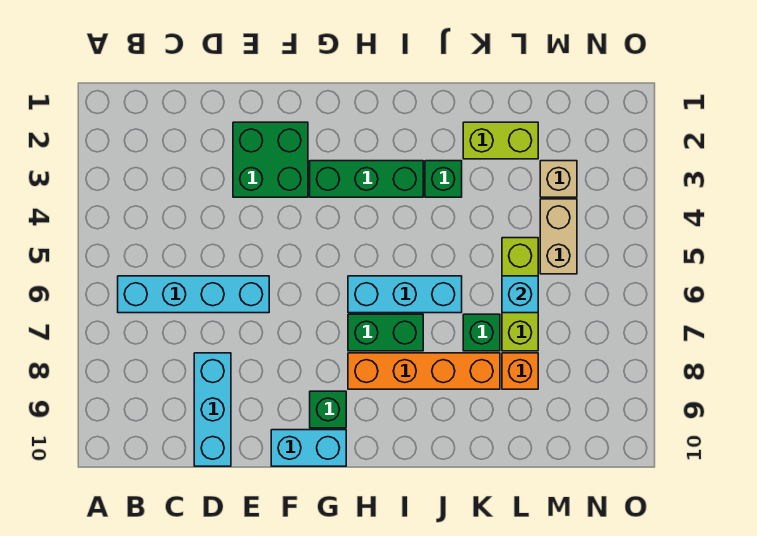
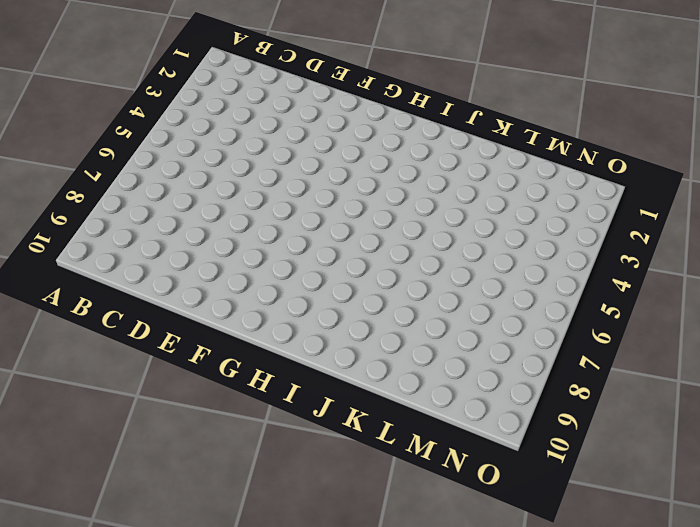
none -> cyan brick B6:E6 level 1
none -> cyan brick D8:D10 level 1
none -> green brick E2:F3 level 1

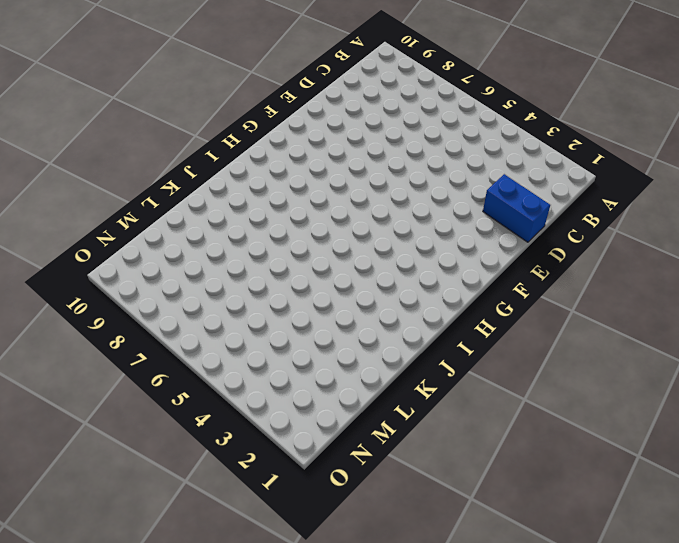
blue brick D1:D2 level 1 -> none
none -> cyan brick B6:E6 level 1
none -> cyan brick D8:D10 level 1
none -> green brick E2:F3 level 1

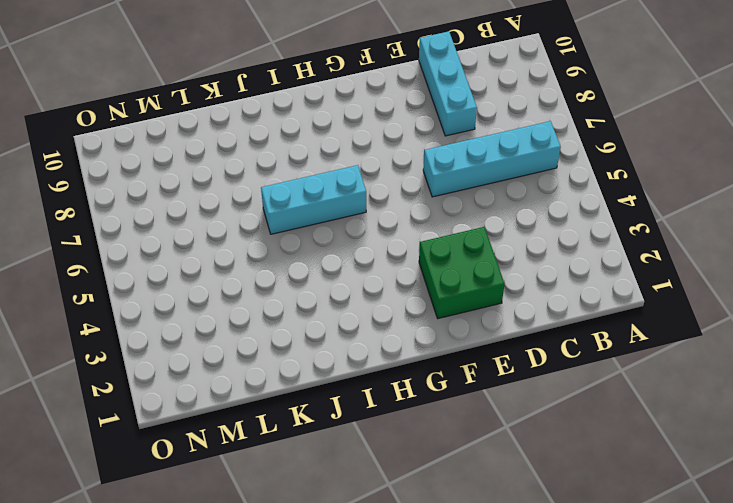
none -> cyan brick F10:G10 level 1
none -> green brick G3:I3 level 1
none -> green brick G9 level 1

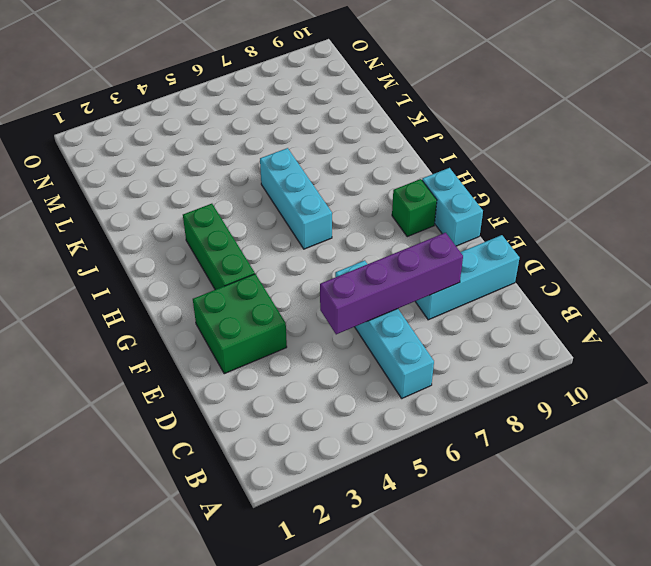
purple brick D5:D8 level 2 -> none
none -> green brick H7:I7 level 1
none -> orange brick H8:K8 level 1
none -> green brick J3 level 1

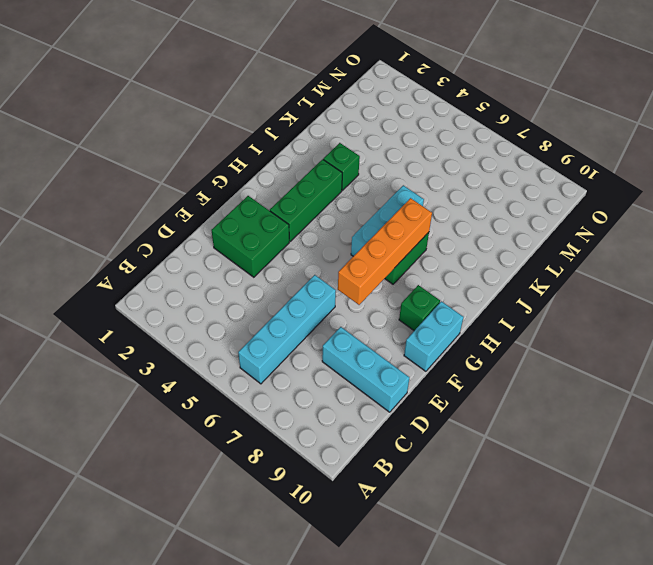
orange brick F7:I7 level 2 -> orange brick H8:K8 level 1
none -> lime brick K2:L2 level 1
none -> green brick K7 level 1
none -> lime brick L5:L7 level 1

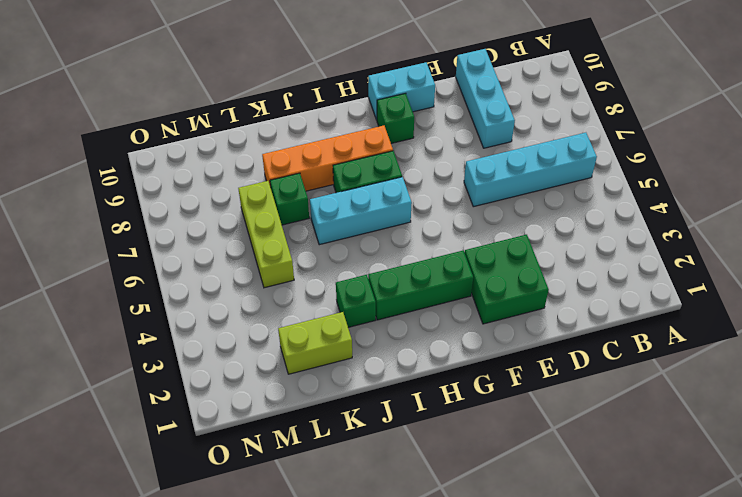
none -> orange brick L8 level 1
none -> tan brick M3 level 1
none -> tan brick M4:M5 level 1

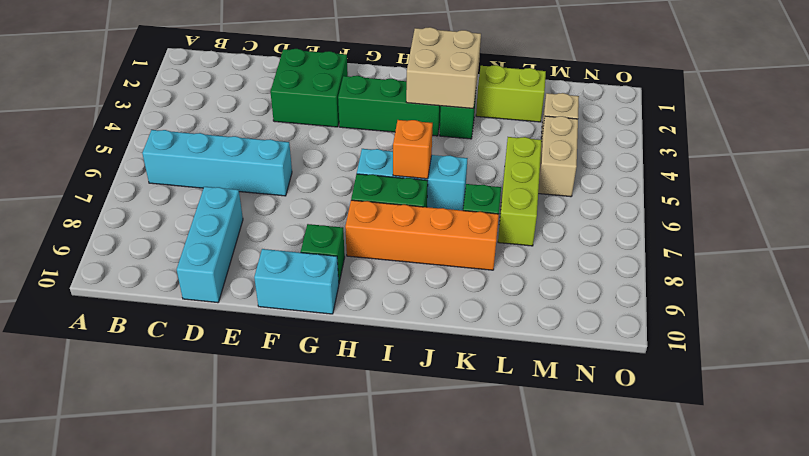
tan brick I2:J3 level 2 -> none
orange brick I6 level 2 -> orange brick L8 level 1
none -> cyan brick L6 level 2

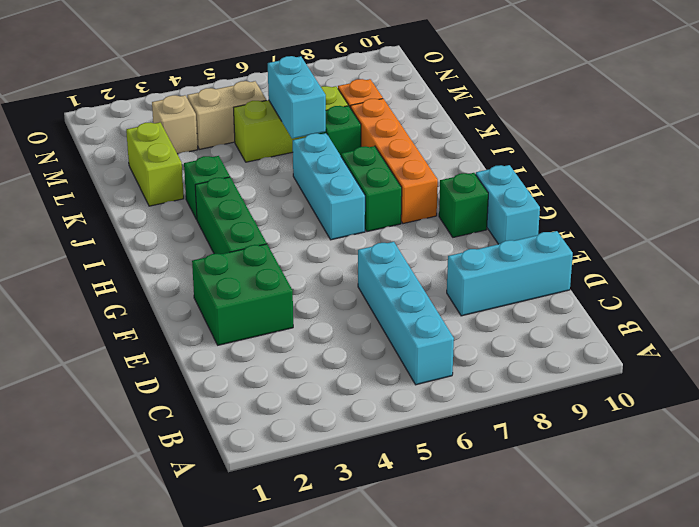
cyan brick K6:L6 level 2 -> cyan brick L6 level 2

